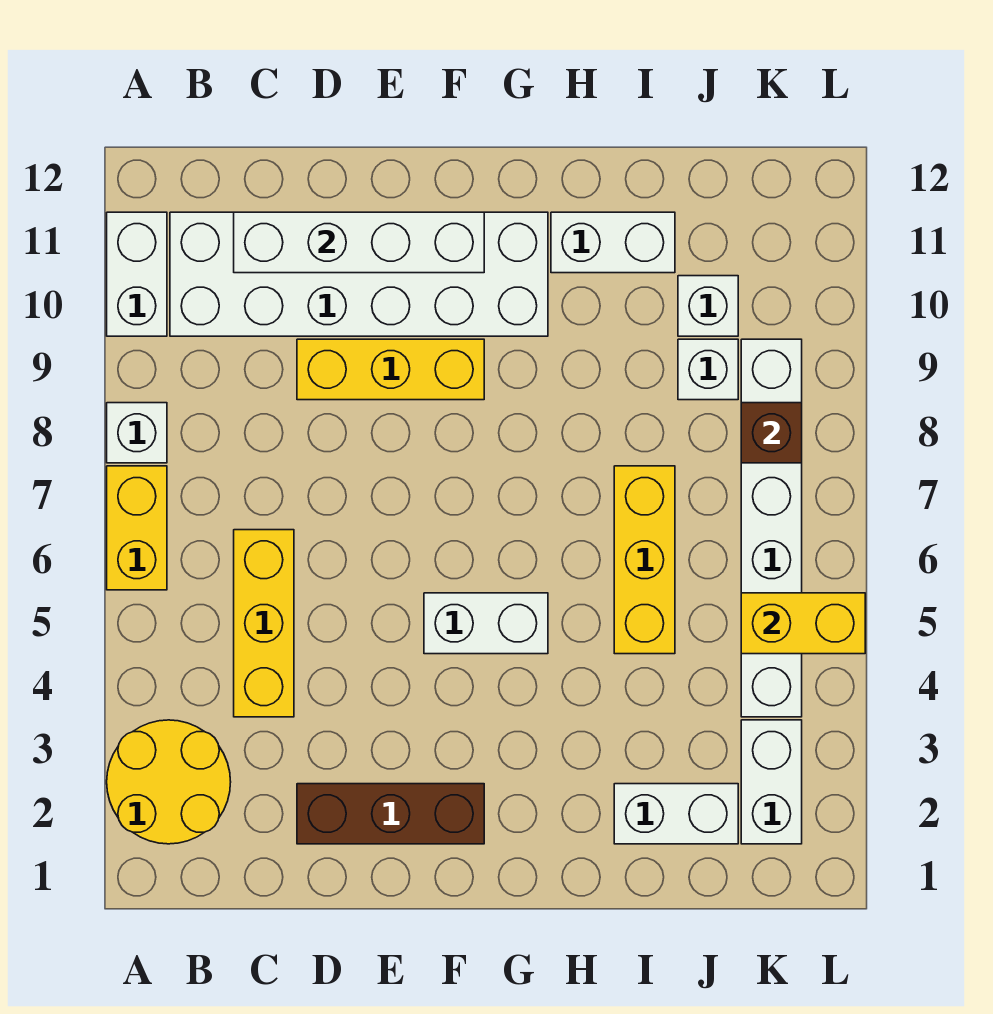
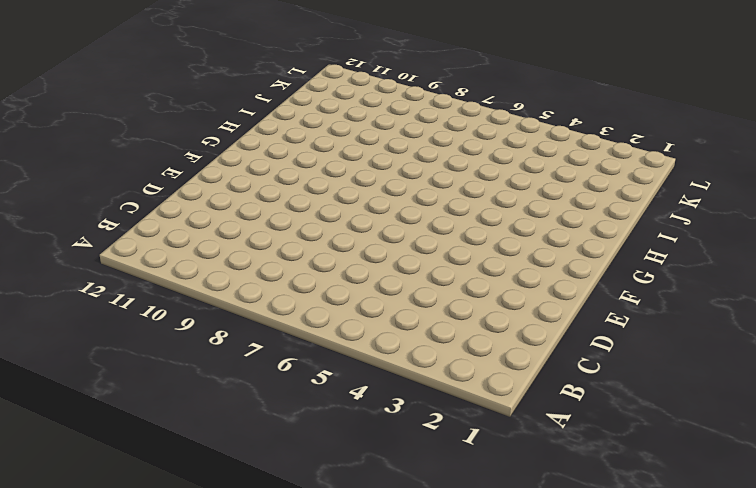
none -> yellow round brick A2:B3 level 1
none -> yellow brick A6:A7 level 1
none -> white brick A8 level 1

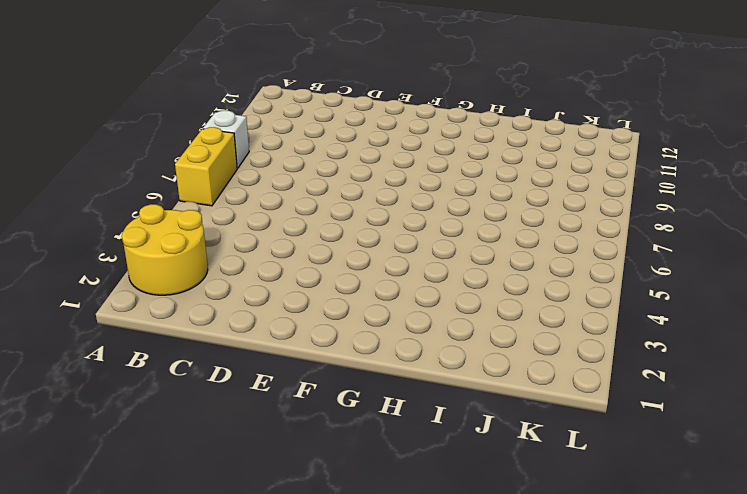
none -> white brick A10:A11 level 1
none -> white brick B10:G11 level 1
none -> yellow brick C4:C6 level 1

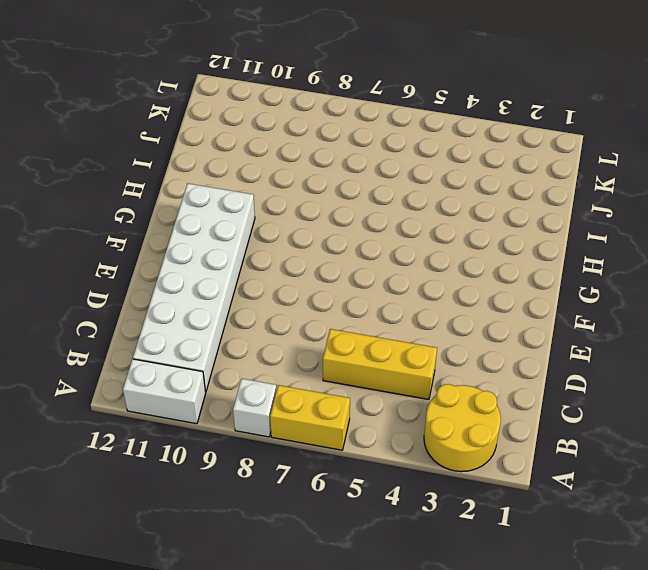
none -> brown brick D2:F2 level 1
none -> yellow brick D9:F9 level 1
none -> white brick F5:G5 level 1

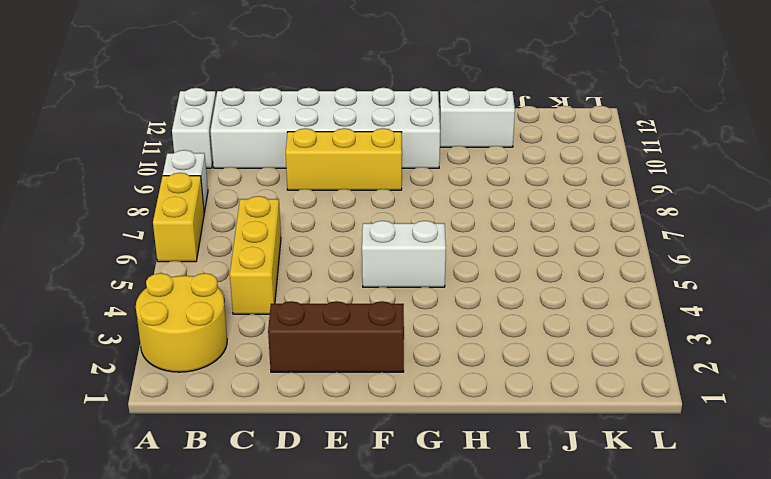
none -> white brick I2:J2 level 1
none -> yellow brick I5:I7 level 1
none -> white brick J9 level 1

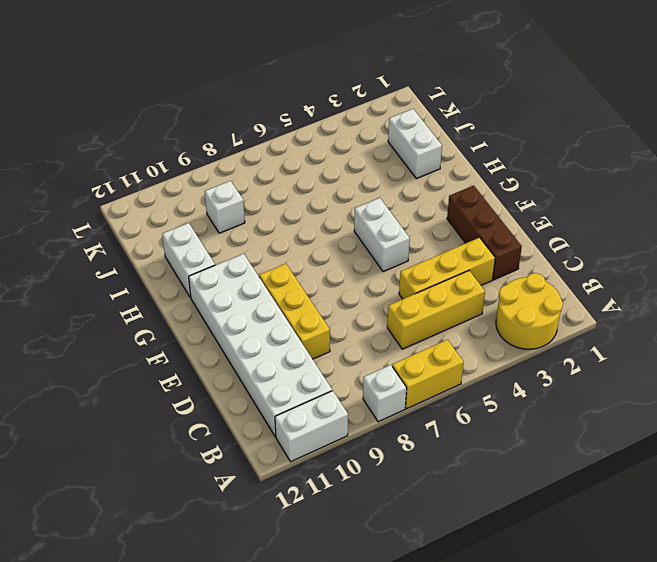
yellow brick D3:D5 level 1 -> yellow brick I5:I7 level 1
none -> white brick J10 level 1
none -> white brick K2:K3 level 1
none -> white brick K4:K9 level 1

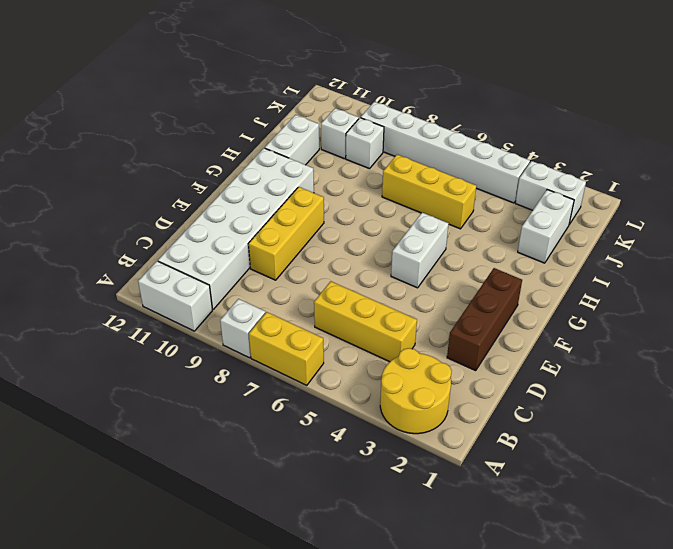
none -> white brick C11:F11 level 2
none -> yellow brick K5:L5 level 2
none -> brown brick K8 level 2

